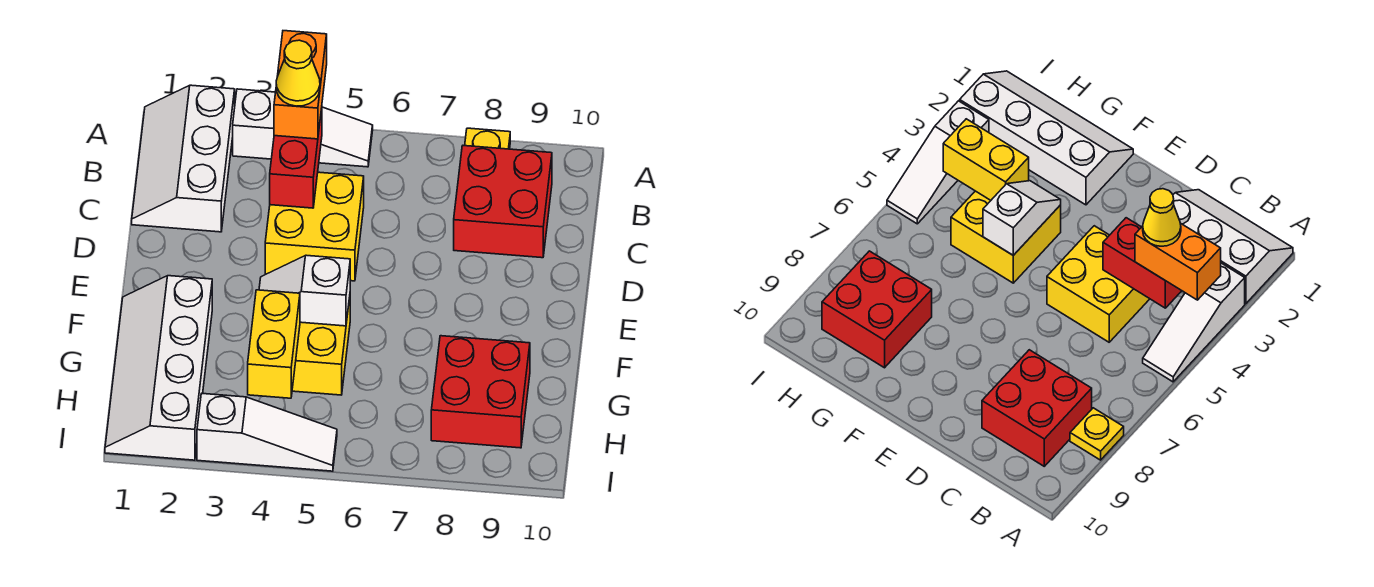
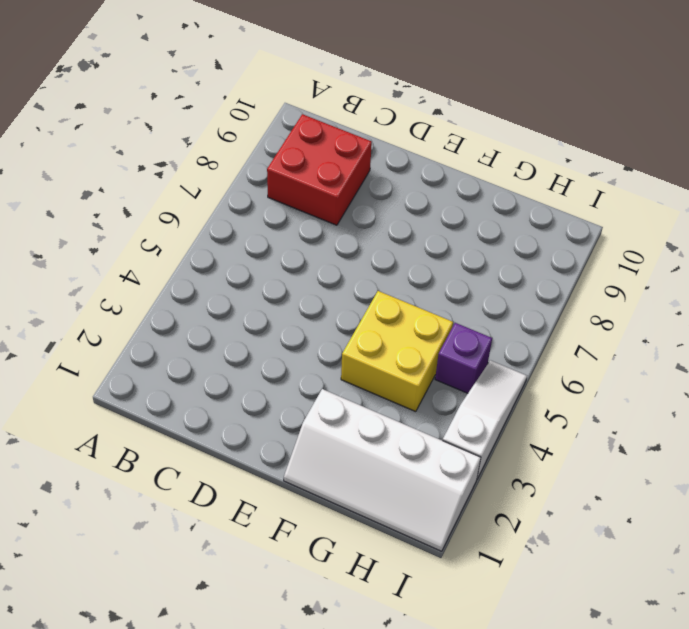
purple brick H5 level 1 -> none
none -> white slope A1:C2 level 1 top 2
none -> white slope A3:A5 level 1 top 3
none -> yellow plate A8 level 1

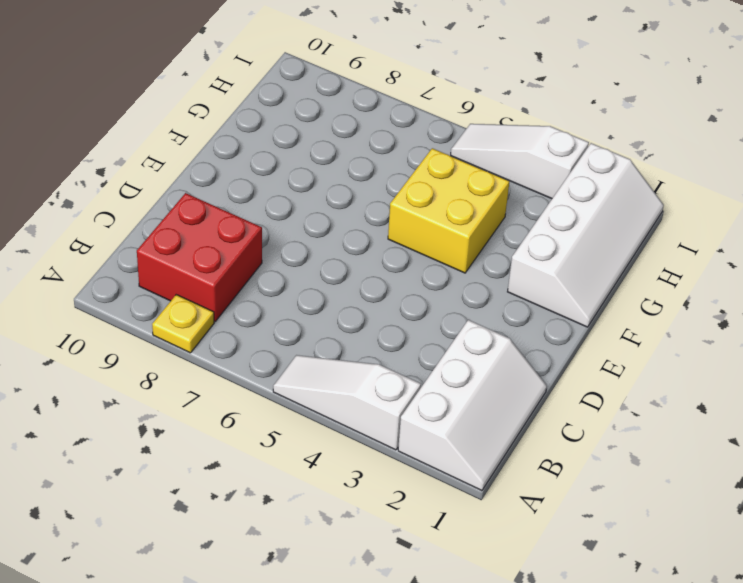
none -> yellow brick C4:D5 level 1
none -> red brick G8:H9 level 1
none -> red brick B4:C4 level 2

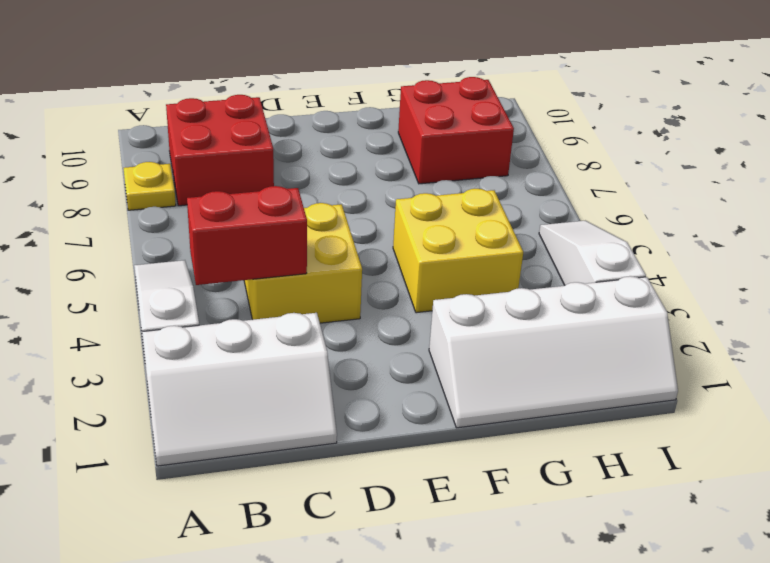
none -> white slope F4:F5 level 2 top 5
none -> yellow brick G4:H4 level 2
none -> orange brick A4:B4 level 3

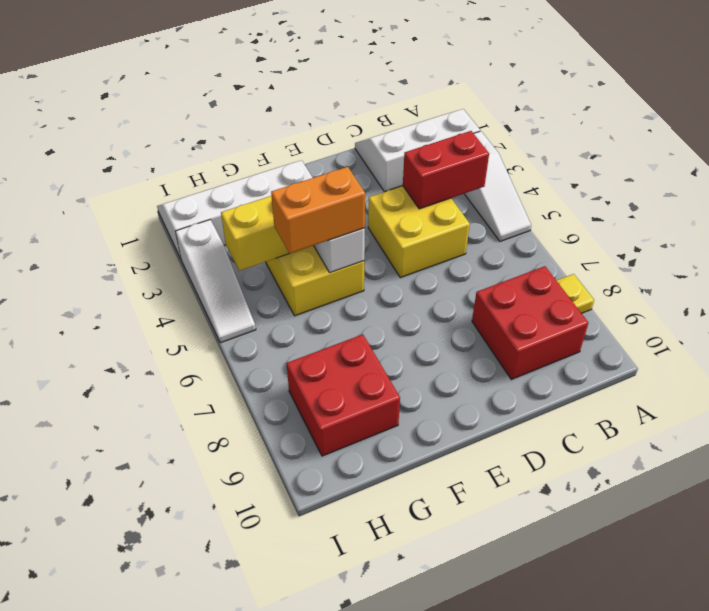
orange brick F5:G5 level 3 -> orange brick A4:B4 level 3
none -> yellow cone B4 level 4

